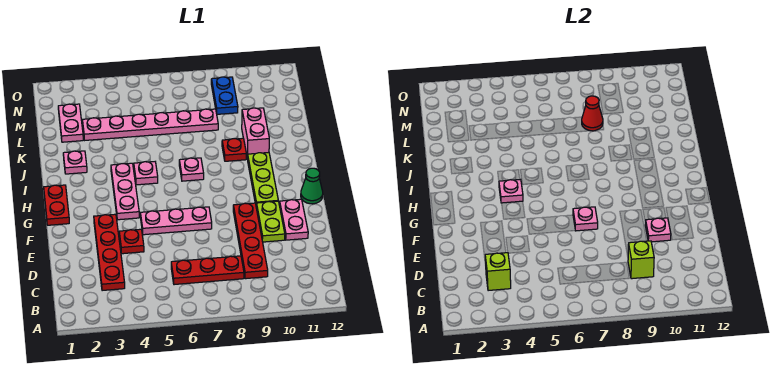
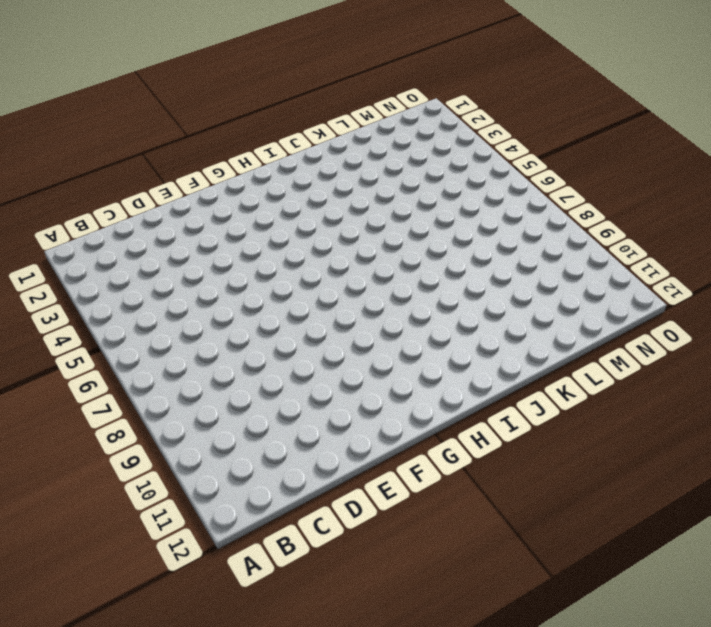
none -> red plate C3:F3 level 1
none -> red plate C6:C8 level 1
none -> red plate C9:F9 level 1

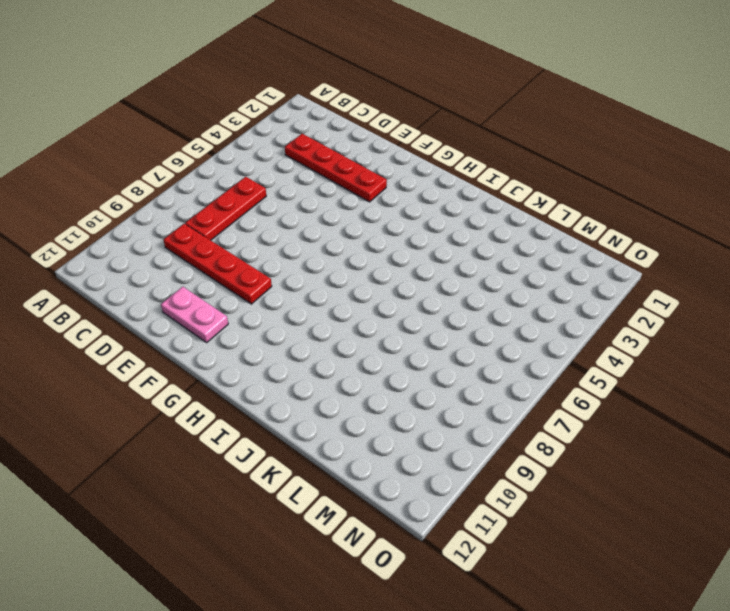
none -> red plate E4 level 1
none -> lime plate E10:F10 level 1
none -> pink plate F5:F7 level 1

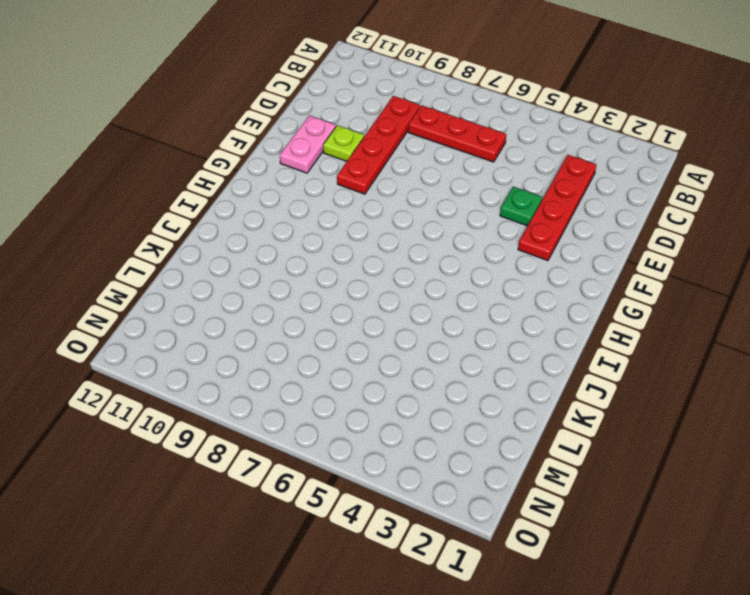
green plate E4 level 1 -> red plate E4 level 1
lime plate E10 level 1 -> lime plate E10:F10 level 1
none -> pink plate F5:F7 level 1
none -> red plate G1:H1 level 1
none -> pink plate G4:I4 level 1

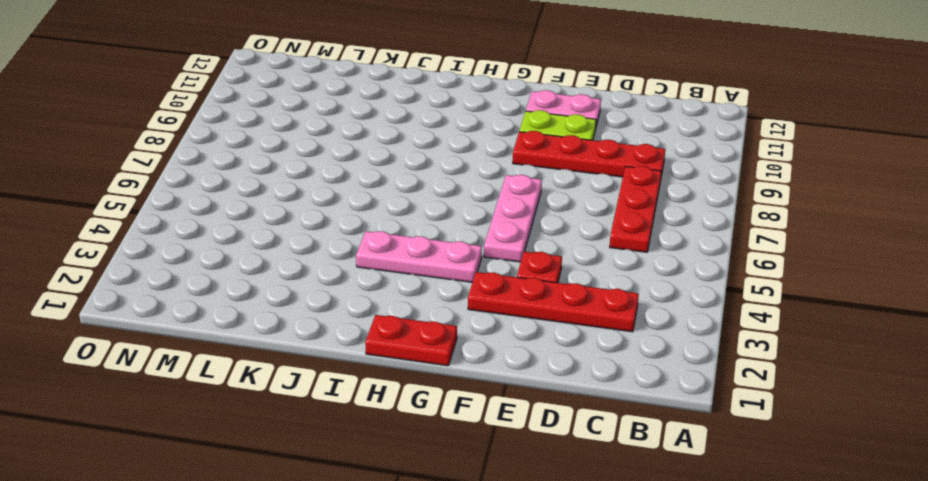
none -> lime plate G10:I10 level 1
none -> green cone G12 level 1
none -> pink plate I5 level 1

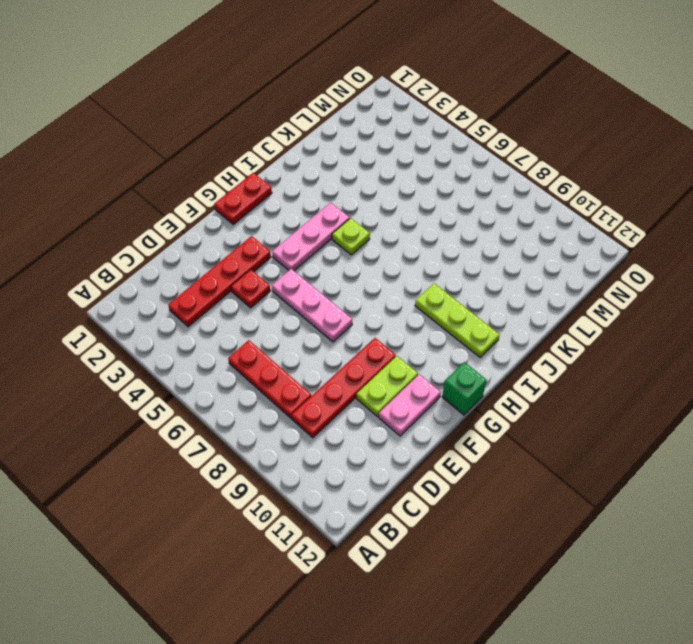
green brick G12 level 1 -> green cone G12 level 1
lime plate I5 level 1 -> pink plate I5 level 1
lime plate I9:I11 level 1 -> lime plate G10:I10 level 1
none -> pink plate I7 level 1
none -> pink plate J2 level 1
none -> red plate J9 level 1

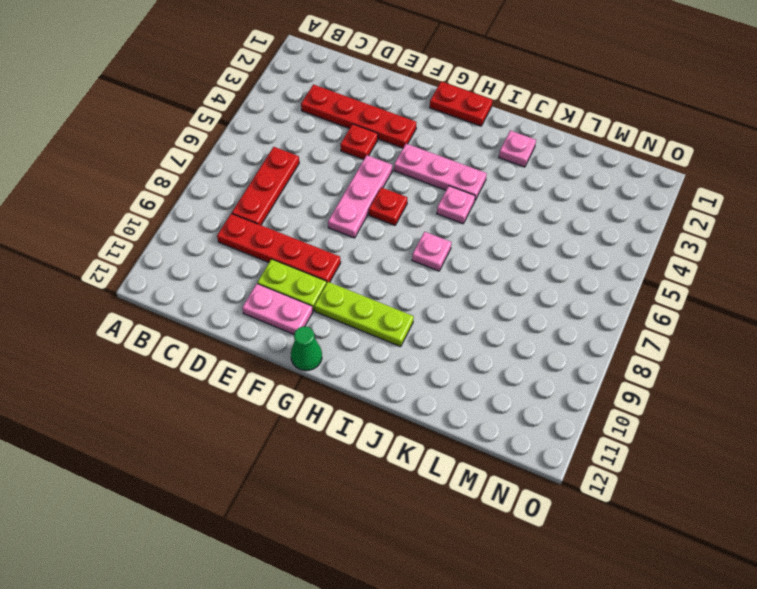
red plate G6 level 1 -> red plate J9 level 1
none -> pink brick J10:K10 level 1
none -> pink plate L2:M2 level 1
none -> pink plate L3:L8 level 1

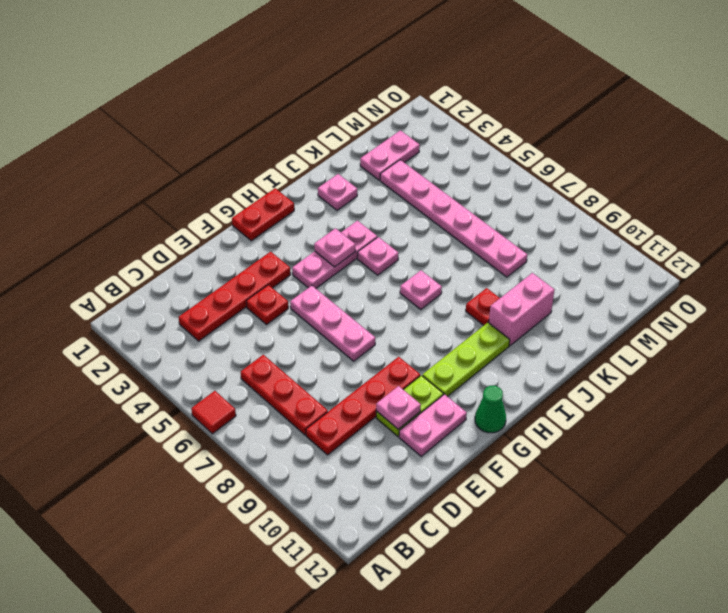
red tile A6 level 1 -> none
none -> blue plate M9:N9 level 1
none -> lime brick C3 level 2
none -> lime brick C9 level 2

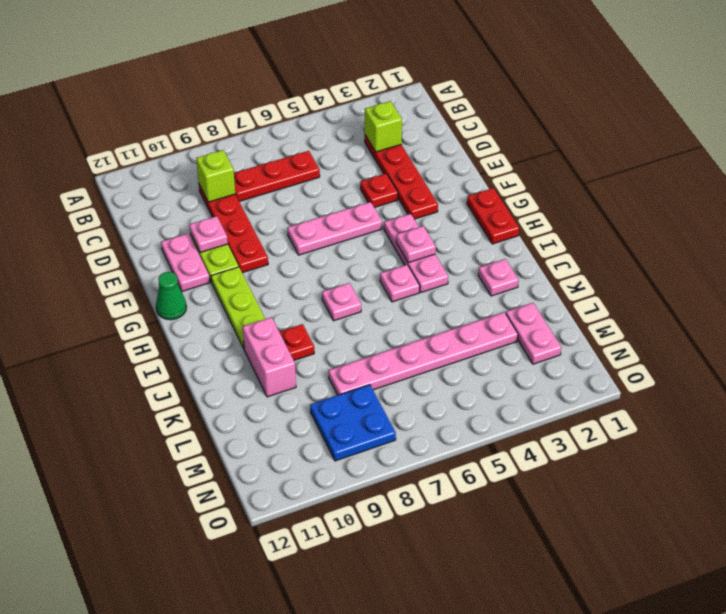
blue plate M8:N9 level 1 -> blue plate M9:N9 level 1
none -> pink plate F7 level 2
none -> red cone L8 level 2

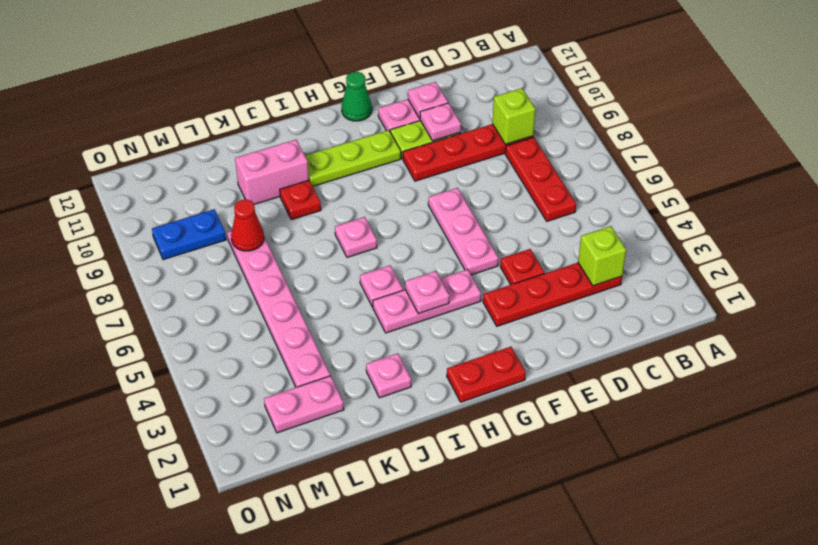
pink plate E11 level 2 -> pink plate F7 level 2

